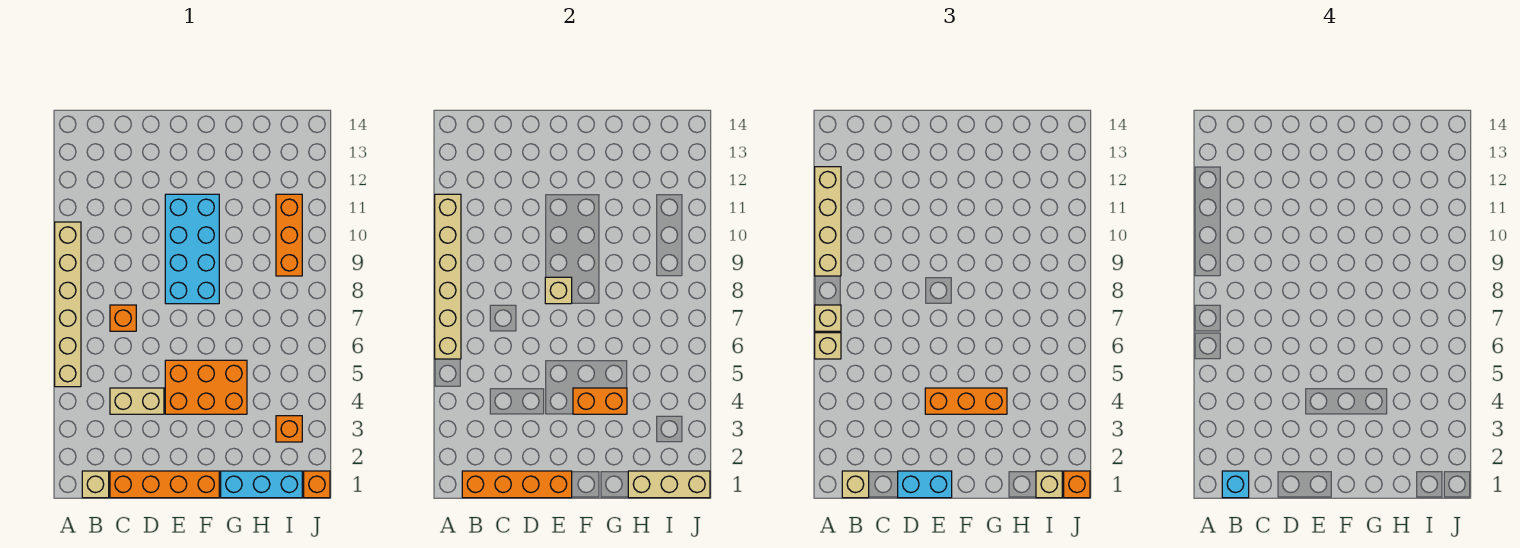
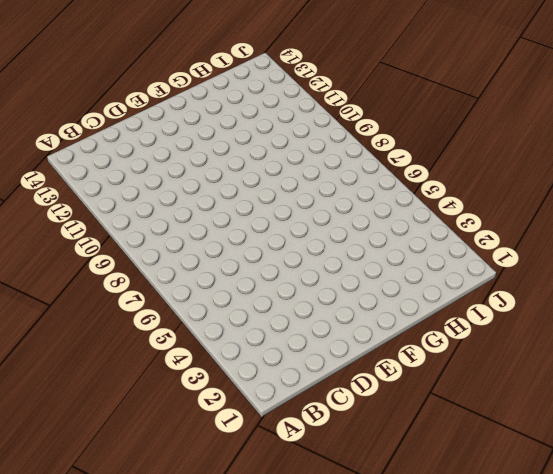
none -> tan brick A5:A10 level 1
none -> tan brick B1 level 1
none -> orange brick C1:F1 level 1

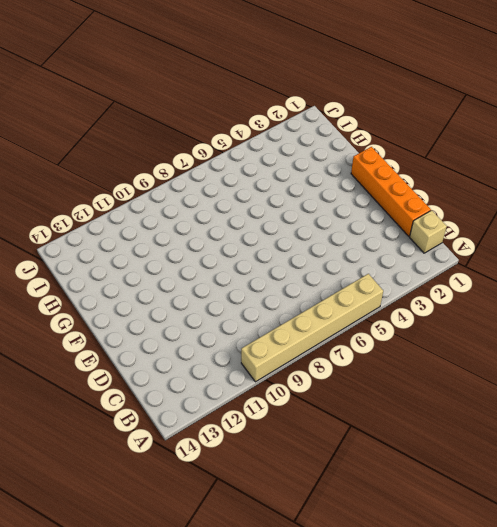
none -> tan brick C4:D4 level 1
none -> orange brick C7 level 1
none -> orange brick E4:G5 level 1

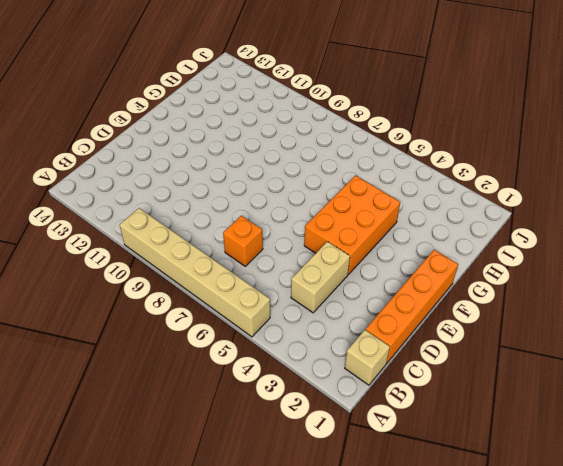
none -> cyan brick E8:F11 level 1
none -> cyan brick G1:I1 level 1
none -> orange brick I3 level 1

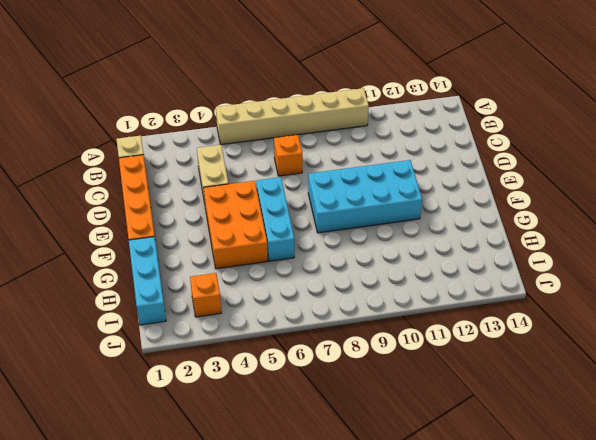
cyan brick E6:G6 level 1 -> none
none -> orange brick I9:I11 level 1
none -> orange brick J1 level 1
none -> tan brick A6:A11 level 2

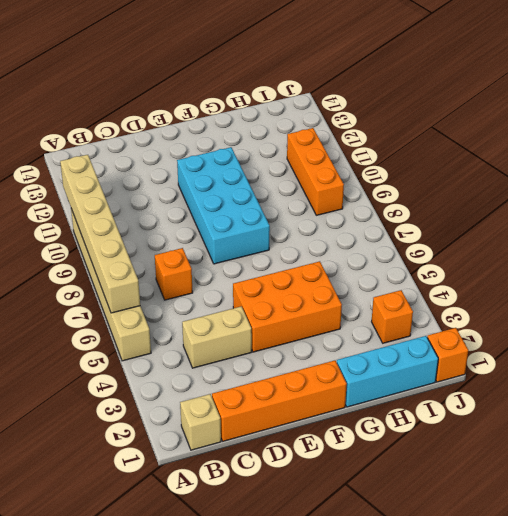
none -> orange brick B1:E1 level 2
none -> tan brick E8 level 2
none -> orange brick F4:G4 level 2

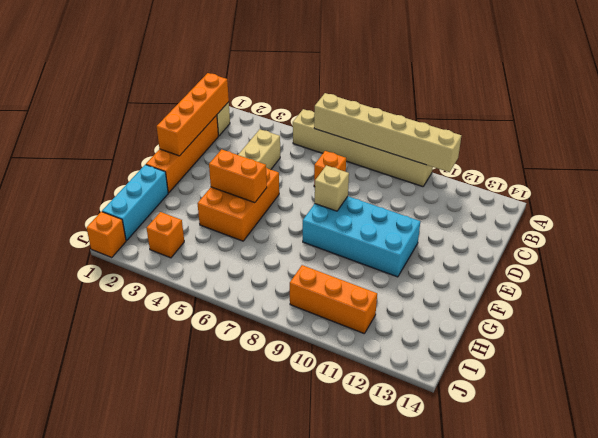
orange brick F4:F5 level 2 -> orange brick F4:G4 level 2
none -> tan brick H1:J1 level 2
none -> tan brick A6 level 3
none -> tan brick A7 level 3

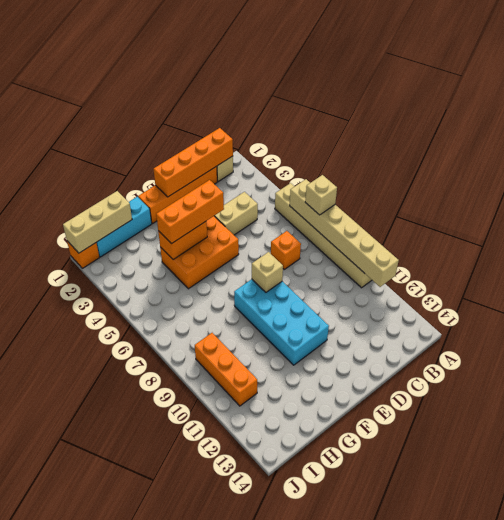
none -> orange brick I3 level 1
none -> tan brick A6 level 3
none -> tan brick A9:A12 level 3

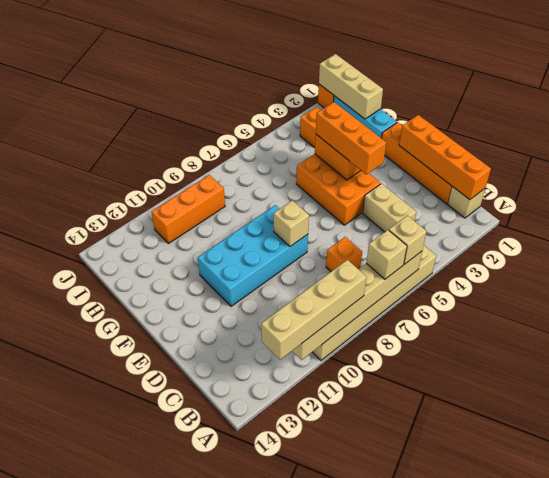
none -> tan brick B1 level 3
none -> cyan brick D1:E1 level 3
none -> tan brick I1 level 3

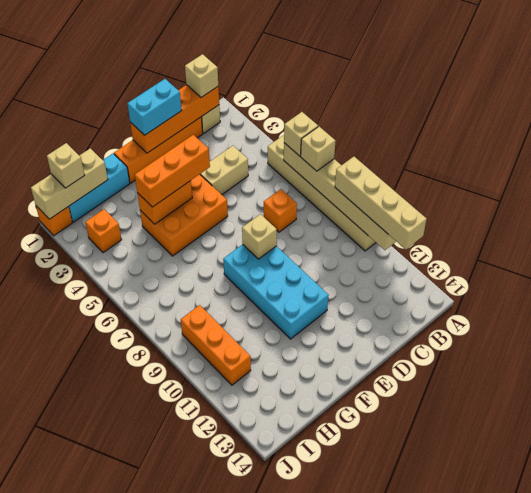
none -> orange brick J1 level 3
none -> cyan brick B1 level 4

